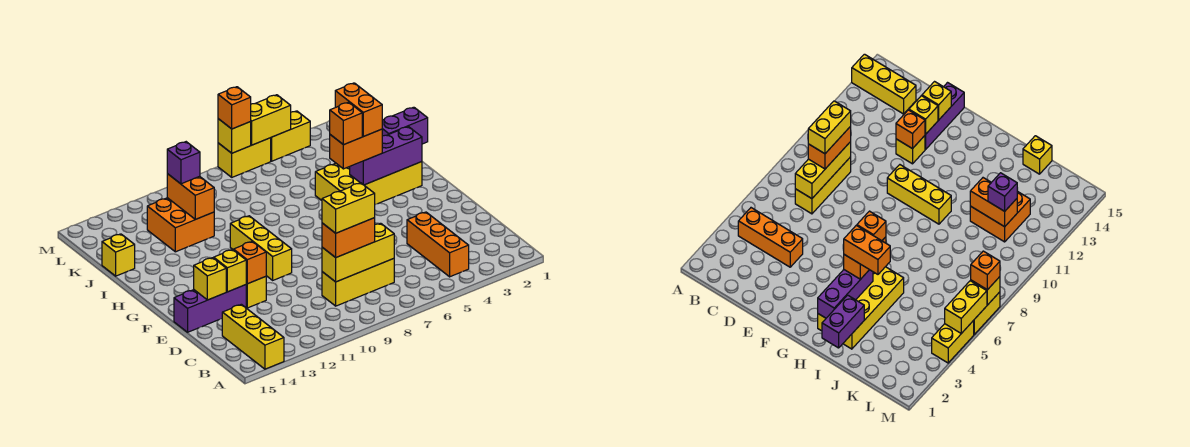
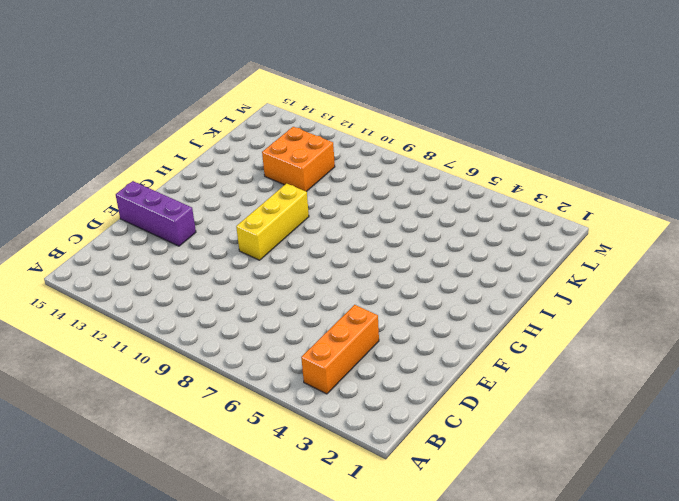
none -> yellow brick A14:C14 level 1
none -> yellow brick C7:C9 level 1
none -> yellow brick E12 level 1

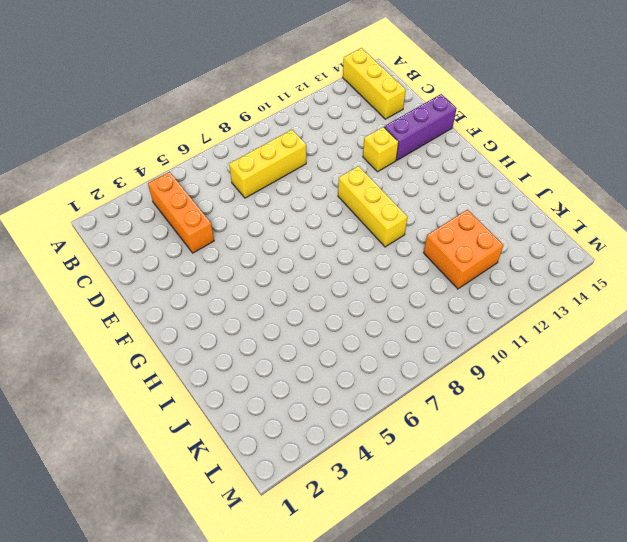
none -> yellow brick H2:I5 level 1
none -> yellow brick J15 level 1
none -> yellow brick M4:M5 level 1

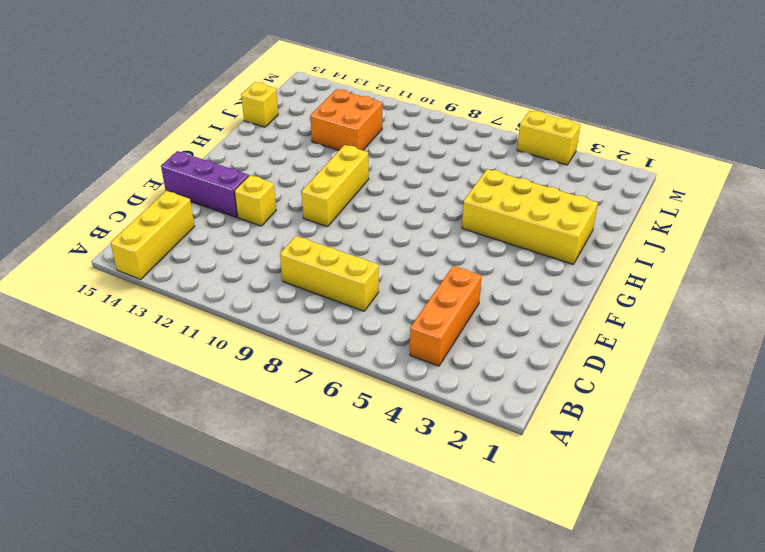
none -> yellow brick M6:M7 level 1
none -> yellow brick C7:C9 level 2
none -> orange brick E12 level 2

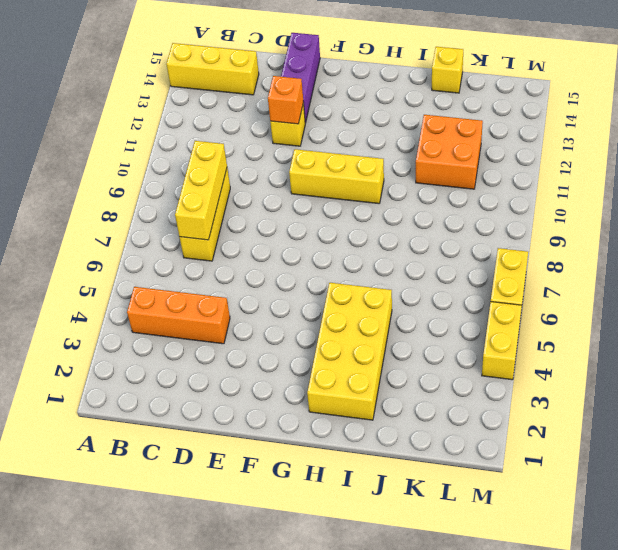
none -> yellow brick E13 level 2
none -> yellow brick E14 level 2
none -> purple brick H2:H4 level 2

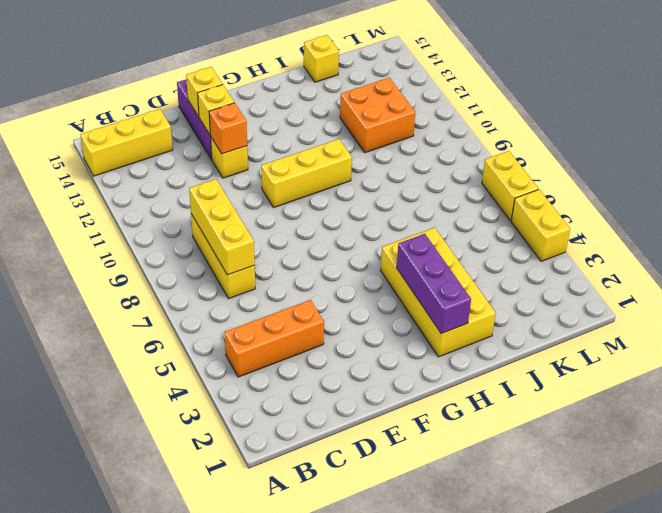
none -> purple brick I1:I2 level 2
none -> orange brick J11:K11 level 2
none -> yellow brick M5:M6 level 2

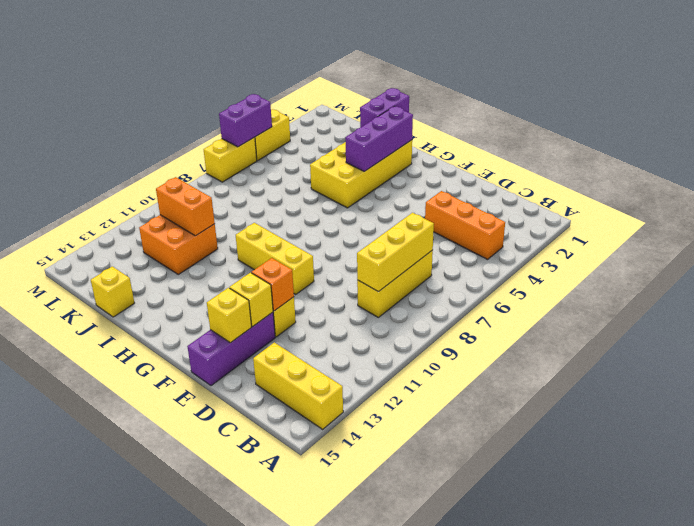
purple brick M5:M6 level 2 -> yellow brick M5:M6 level 2
none -> yellow brick M7 level 2
none -> orange brick C8:C9 level 3
none -> orange brick H4:H5 level 3

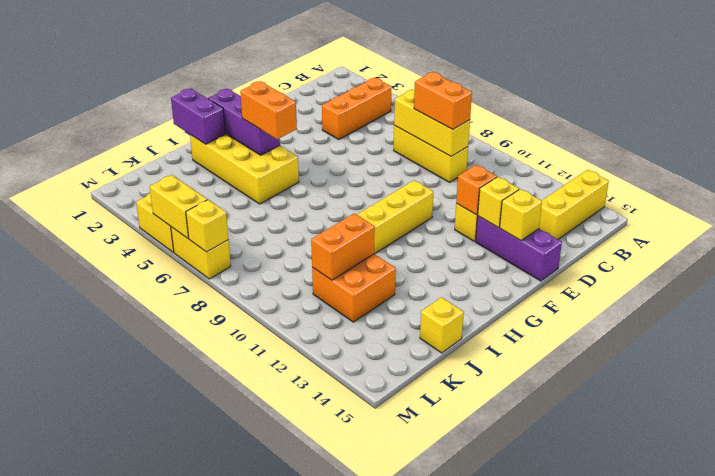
none -> purple brick K11 level 3
none -> orange brick M7 level 3
none -> yellow brick C8:C9 level 4

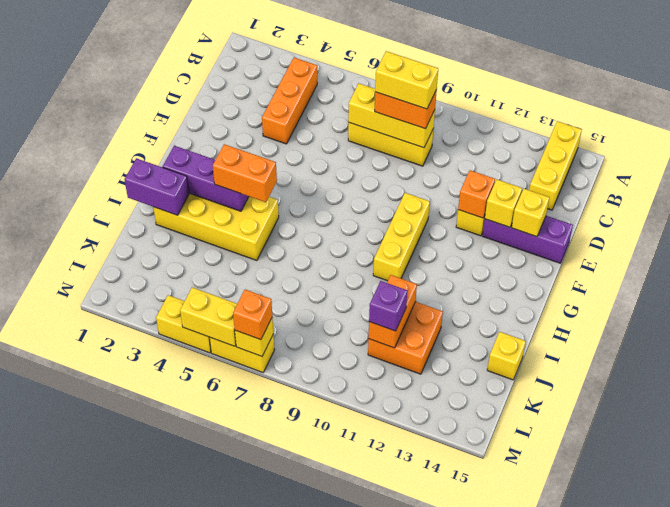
none -> orange brick H4:I4 level 4
none -> orange brick H5 level 4

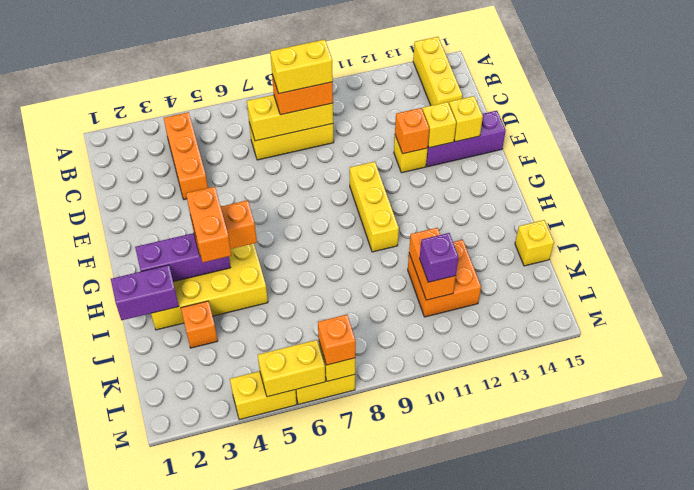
orange brick J3 level 1 -> orange brick H5 level 4

